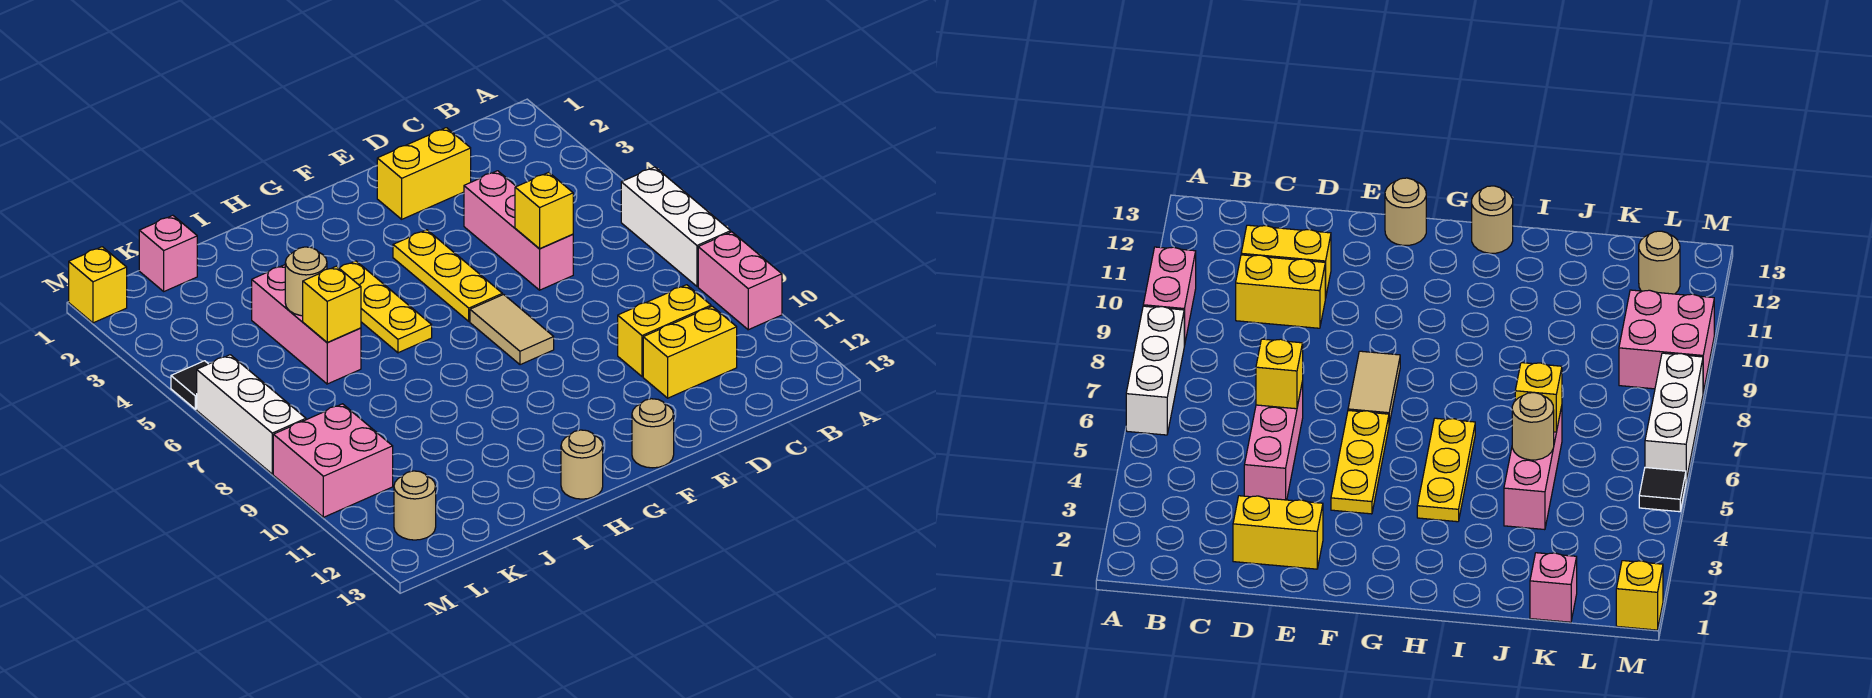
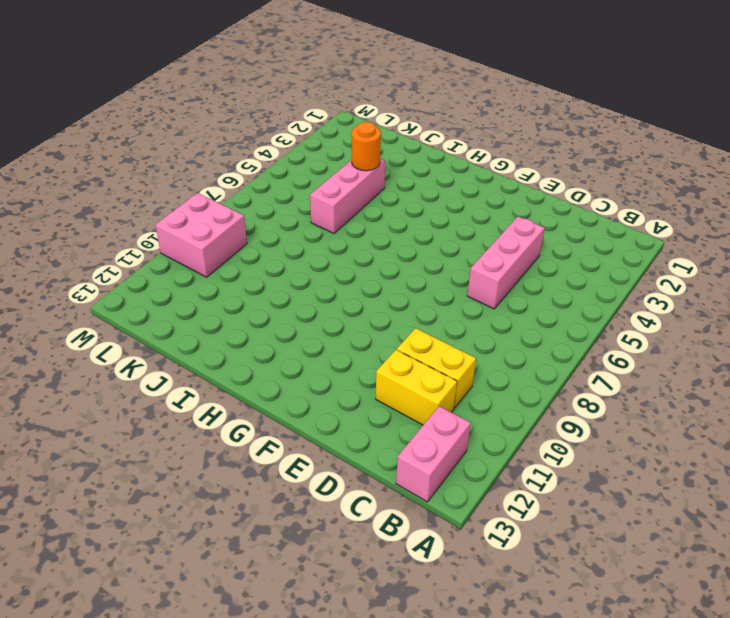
pink brick B12:B13 level 1 -> pink brick A9:A10 level 1
orange round brick J4 level 2 -> none
none -> white brick A6:A8 level 1
none -> yellow brick D2:E2 level 1
none -> yellow plate F4:F6 level 1

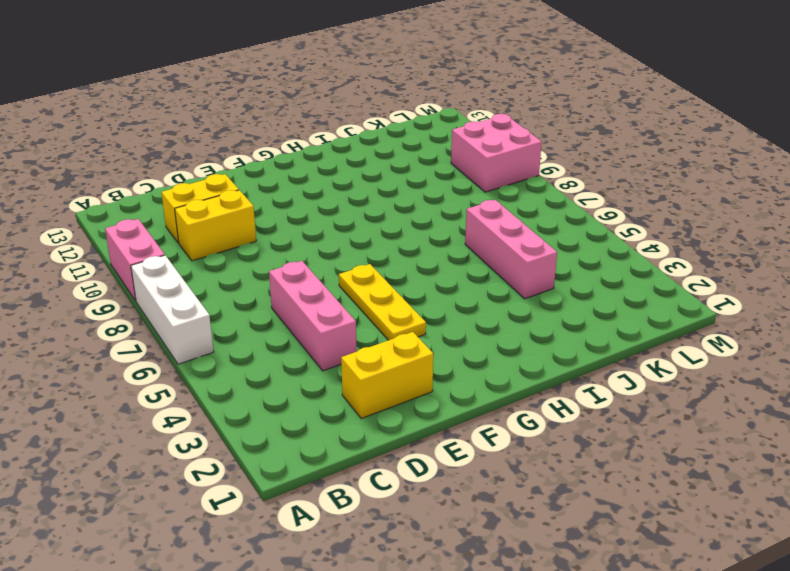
none -> tan tile F7:F8 level 1
none -> tan round brick F13 level 1
none -> yellow plate H4:H6 level 1

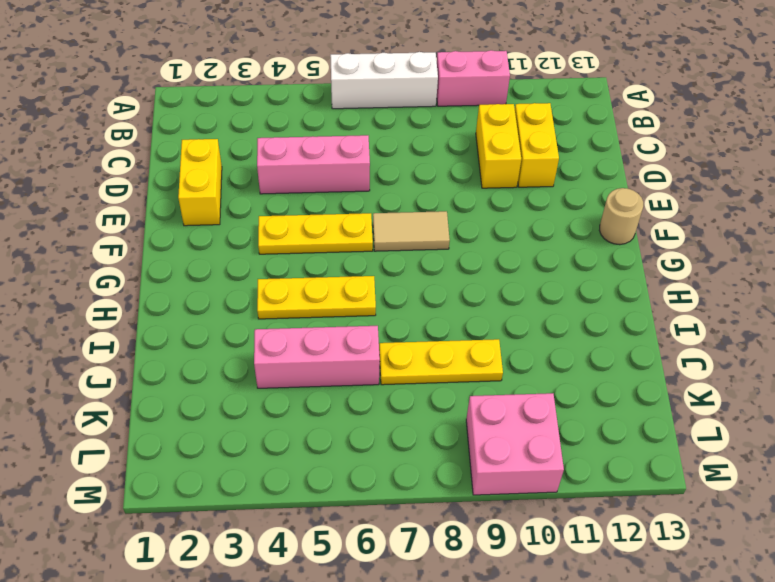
yellow plate J7:J9 level 1 -> none
none -> tan round brick H13 level 1
none -> pink brick K1 level 1
none -> tan round brick L12 level 1

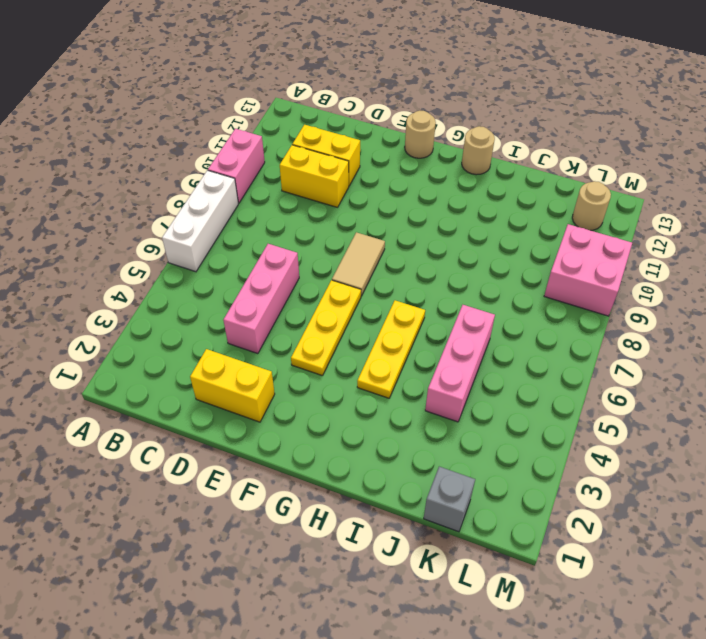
grey brick K1 level 1 -> pink brick K1 level 1
none -> yellow brick M1 level 1
none -> black tile M5 level 1
none -> white brick M6:M8 level 1

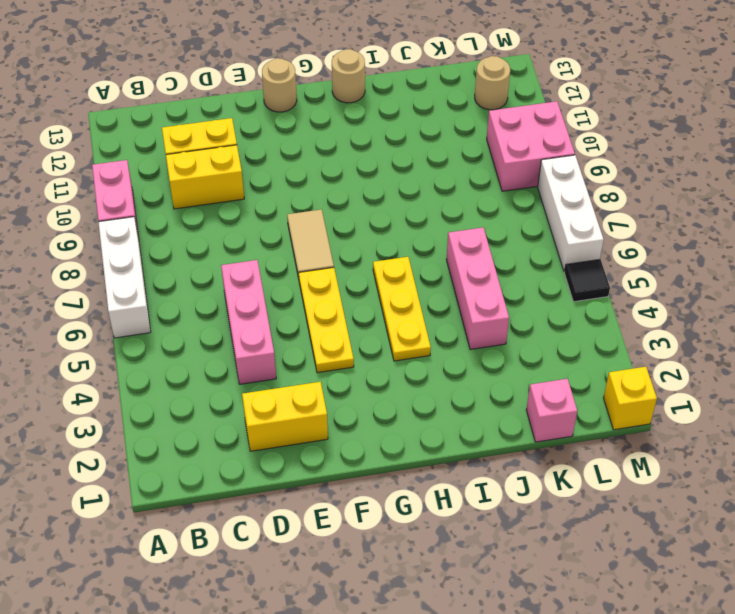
none -> yellow brick D6 level 2
none -> tan round brick J5 level 2
none -> yellow brick J6 level 2

